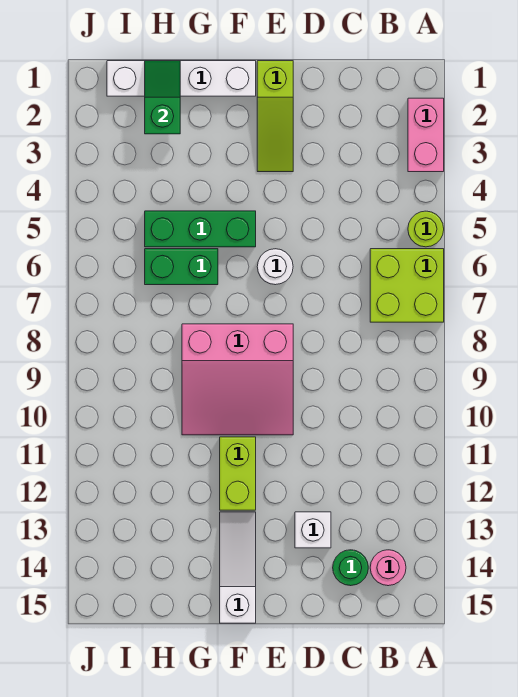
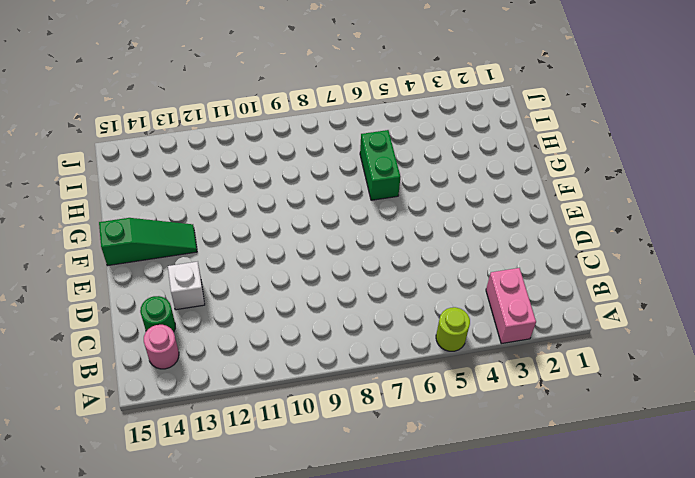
pink brick A3:B3 level 1 -> pink brick A2:A3 level 1
green slope F13:F15 level 1 top 15 -> white slope F13:F15 level 1 top 15
none -> lime brick A6:B7 level 1
none -> lime slope E1:E3 level 1 top 1
none -> white round brick E6 level 1

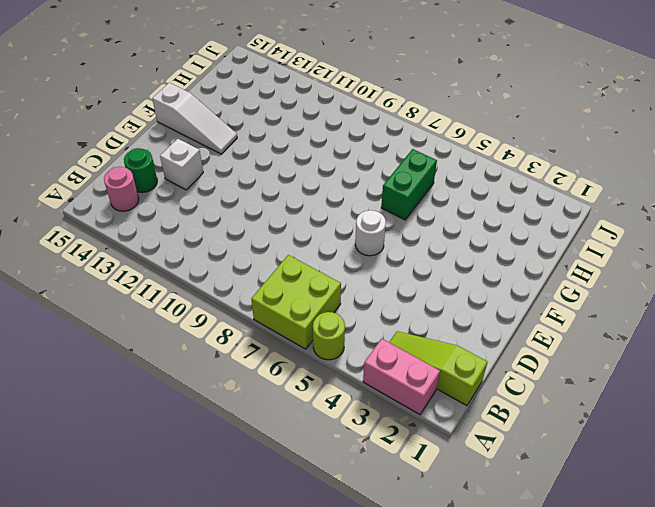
lime slope B1:B3 level 1 top 1 -> lime slope E1:E3 level 1 top 1
none -> pink slope E8:G10 level 1 top 8
none -> white brick F1:I1 level 1
none -> green brick F5:H5 level 1

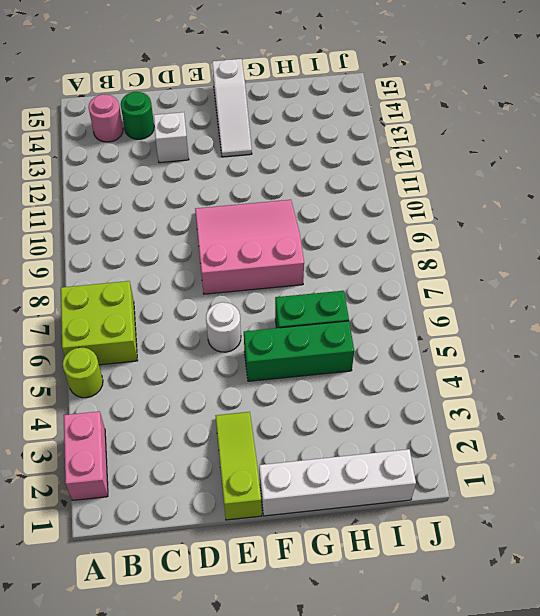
none -> lime brick F11:F12 level 1
none -> green slope H1:H2 level 2 top 2

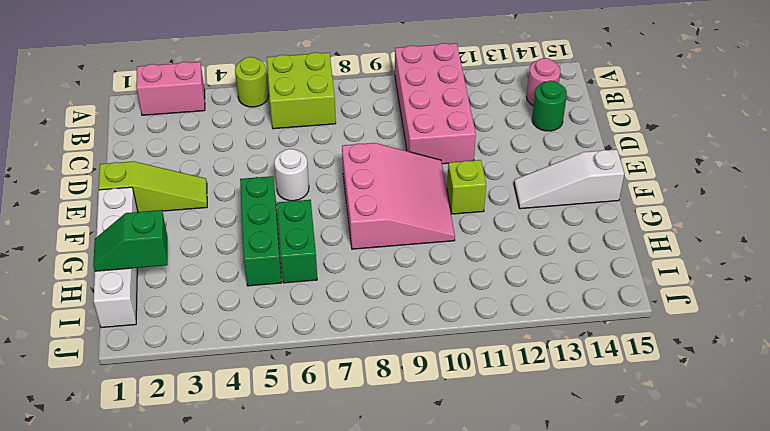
pink brick A10:D11 level 1 -> none
lime brick F11 level 1 -> lime brick F11:F12 level 1
none -> white brick D13 level 1

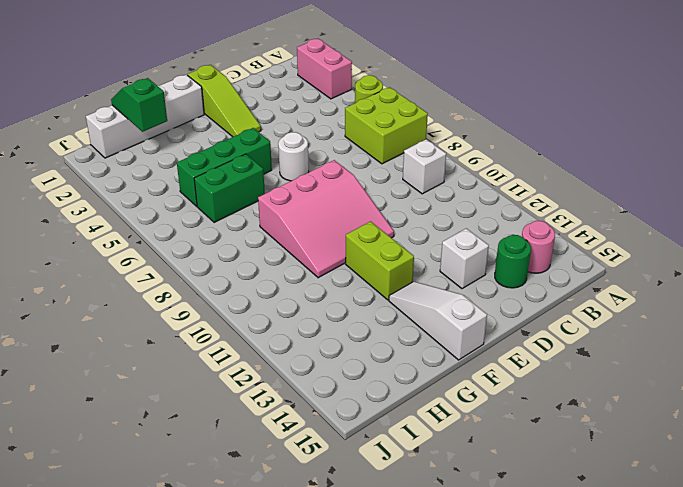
white brick B9 level 1 -> none

